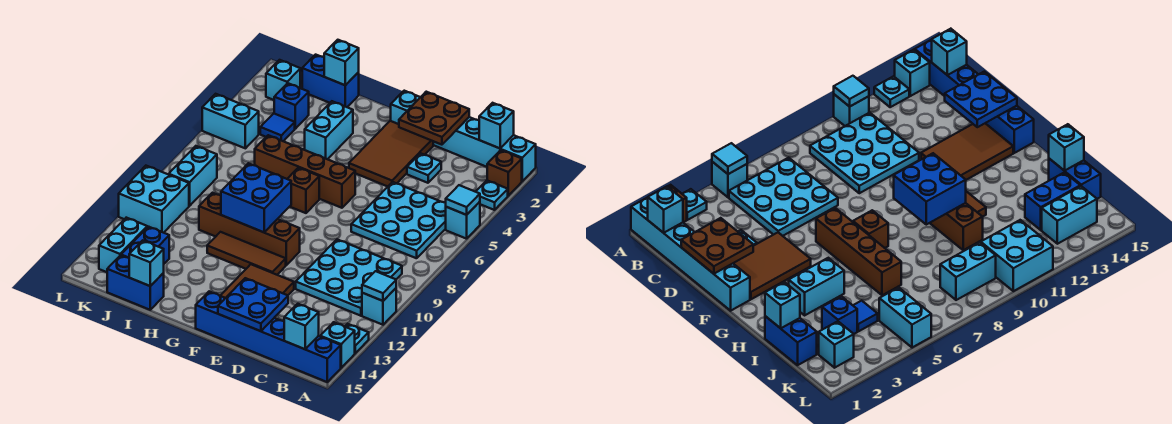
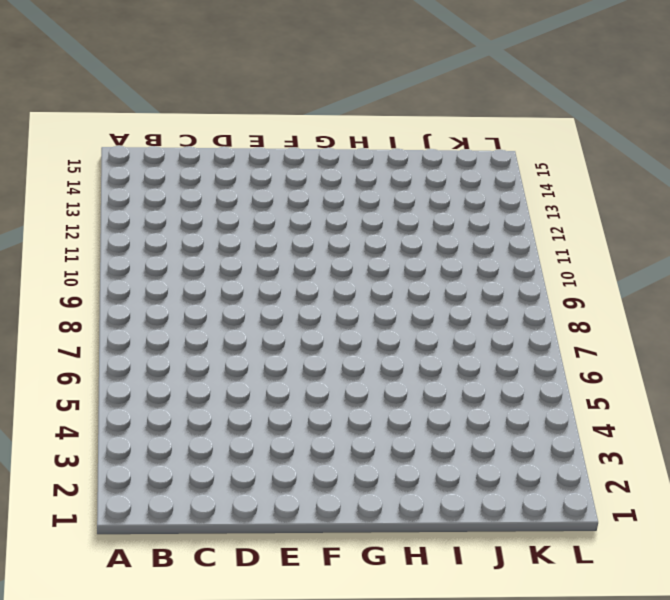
none -> cyan brick A1:F1 level 1
none -> brown brick A2 level 1
none -> cyan plate A3 level 1
none -> cyan brick A5 level 1

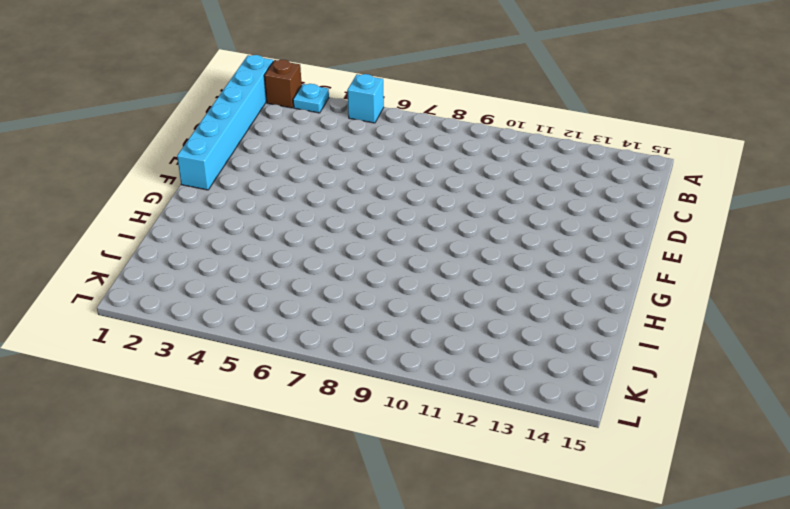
none -> cyan brick A11 level 1
none -> cyan plate A13 level 1
none -> cyan brick A14 level 1
none -> blue brick A15:F15 level 1

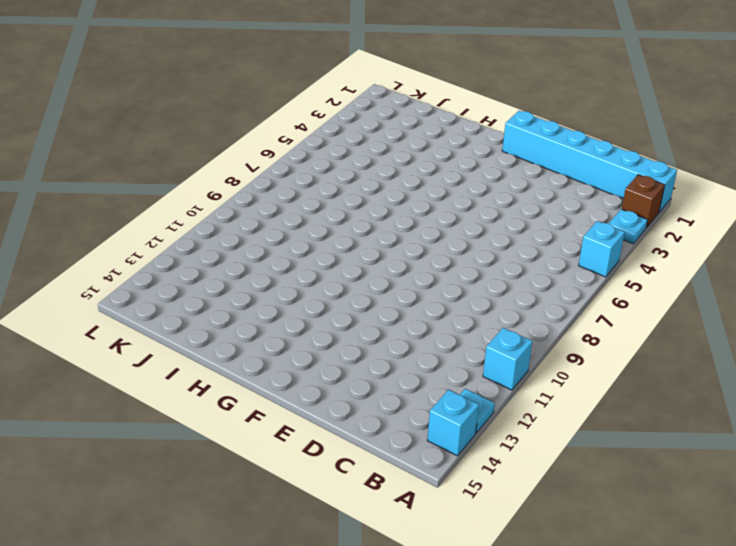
none -> blue brick A15:F15 level 1
none -> cyan plate B5:D7 level 1
none -> cyan plate B9:D11 level 1
none -> cyan plate D3 level 1

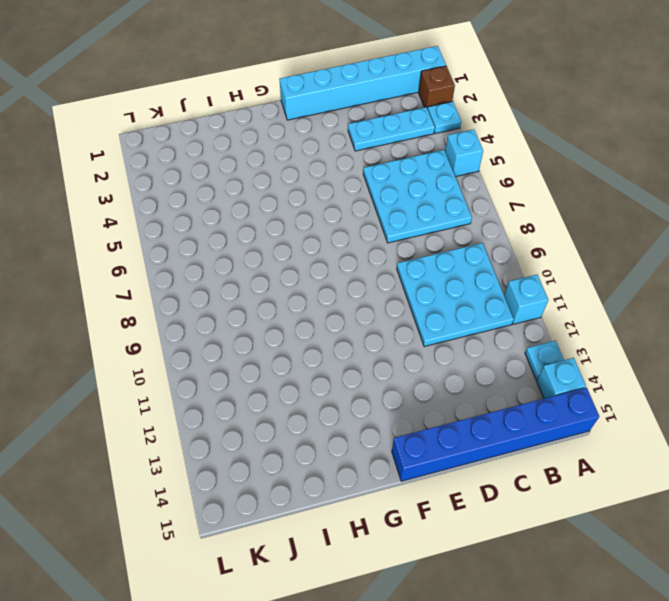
cyan plate B3:D3 level 1 -> cyan plate D3 level 1
none -> brown tile E2:F4 level 1
none -> brown tile E12:F14 level 1
none -> brown brick F6:I6 level 1
none -> brown brick F10:I10 level 1

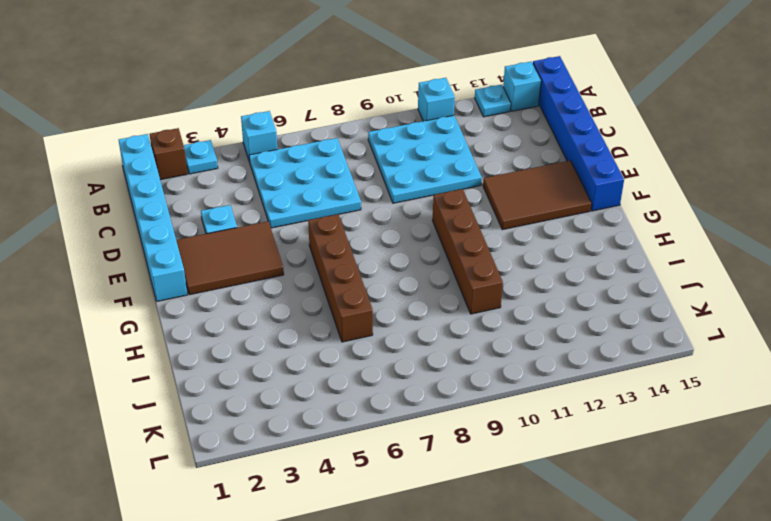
none -> brown tile F11:H11 level 1
none -> brown brick G7 level 1
none -> cyan brick H3:H4 level 1
none -> blue brick I1:J1 level 1

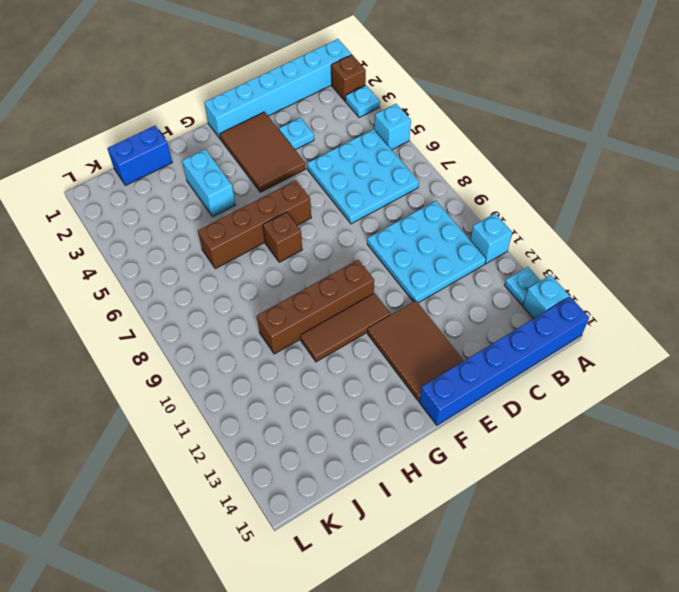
none -> blue brick I15:J15 level 1
none -> blue brick J3 level 1
none -> blue tile J4 level 1
none -> blue brick J13:J14 level 1

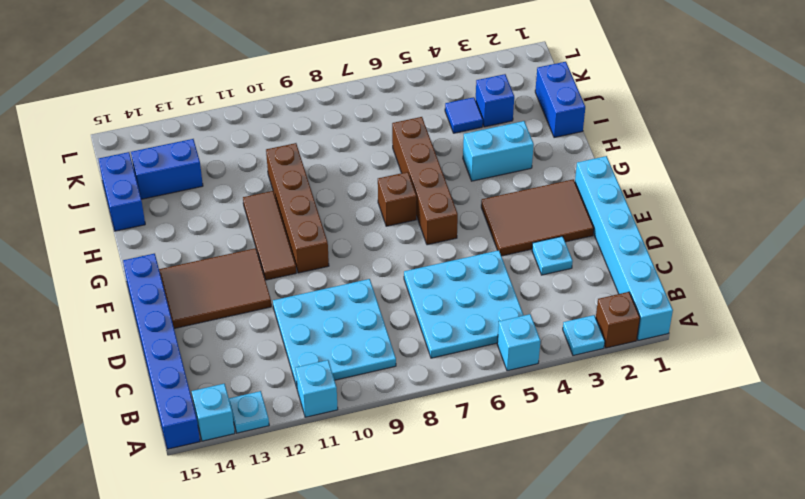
none -> cyan brick K2 level 1
none -> cyan brick K5:L5 level 1
none -> cyan brick K8:K9 level 1
none -> cyan brick K10:L11 level 1

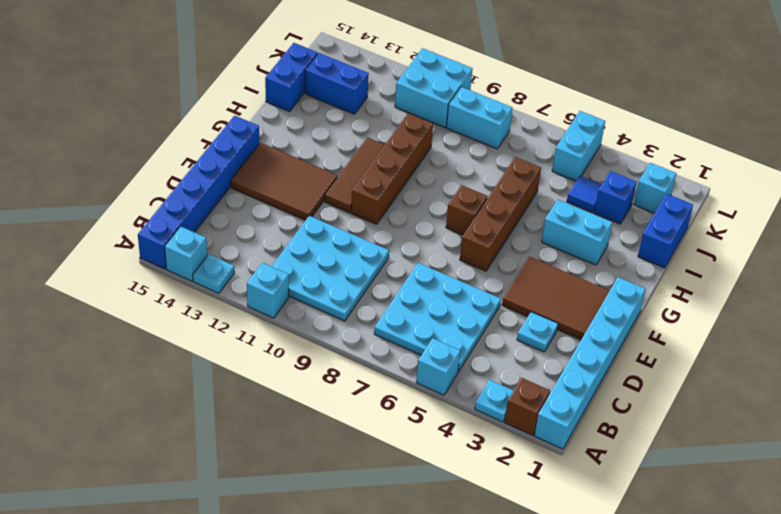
none -> cyan brick K13:K14 level 1
none -> cyan tile A5 level 2
none -> cyan tile A11 level 2
none -> cyan brick B1 level 2

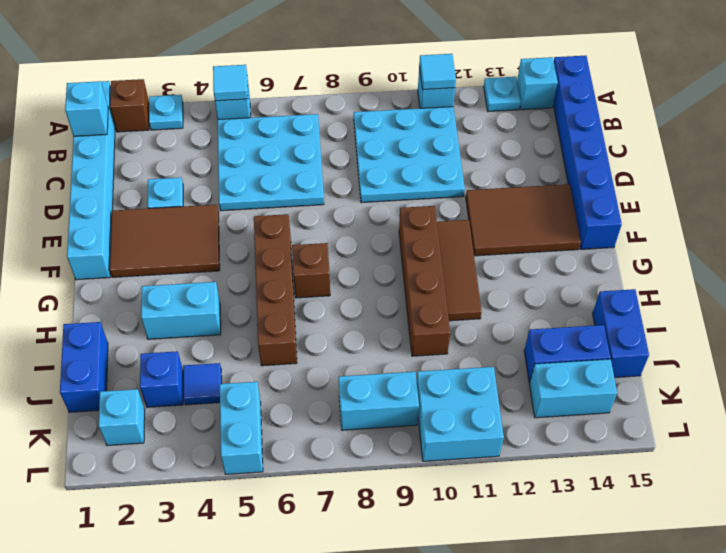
none -> cyan brick B15 level 2
none -> brown plate D1:E2 level 2
none -> blue plate D14:E15 level 2
none -> blue brick G9:H10 level 2

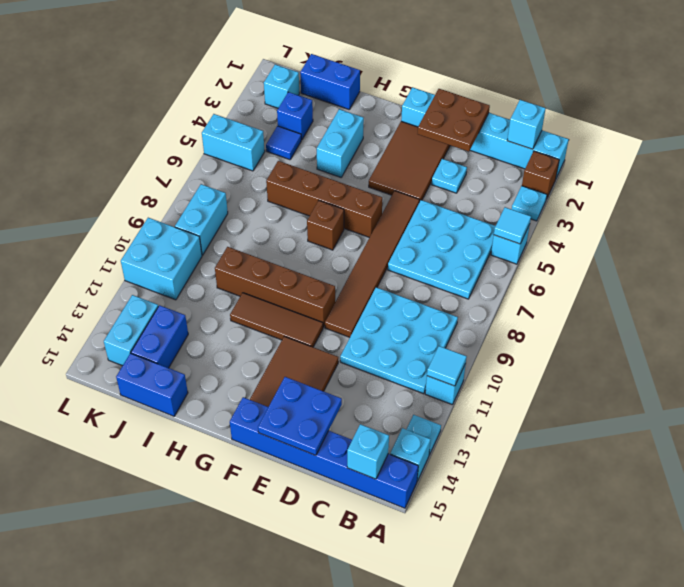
brown tile E5:E10 level 1 -> none
none -> blue brick G9:H10 level 2
none -> cyan brick I1 level 2
none -> cyan brick I15 level 2

